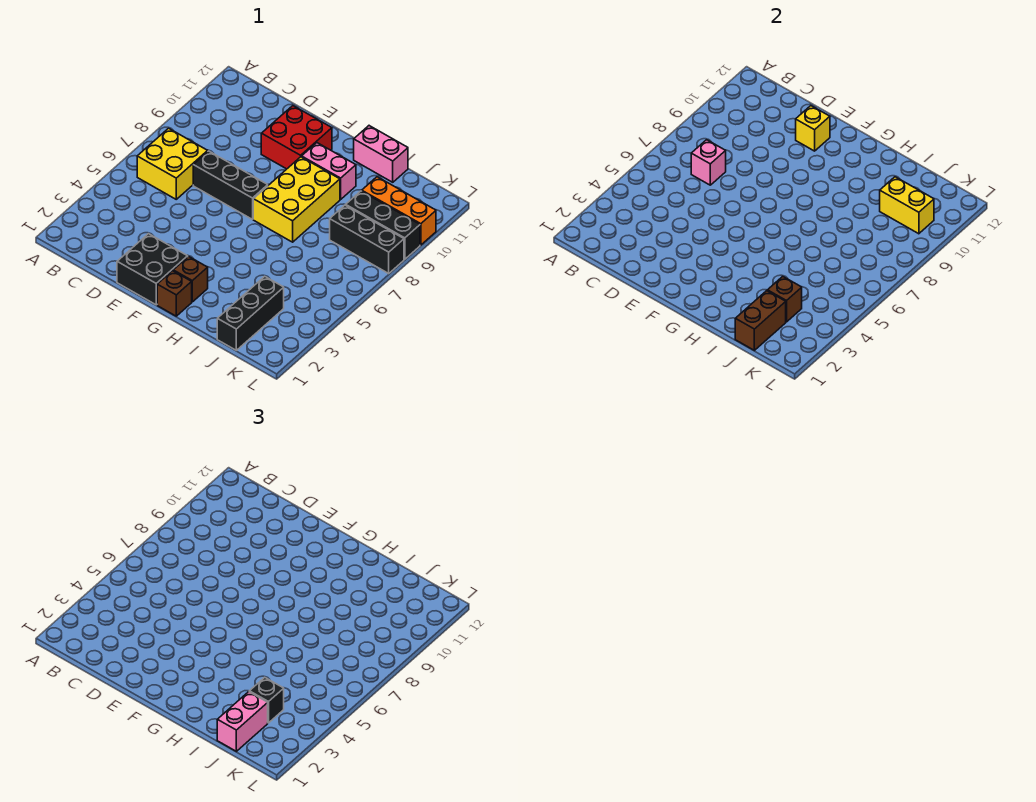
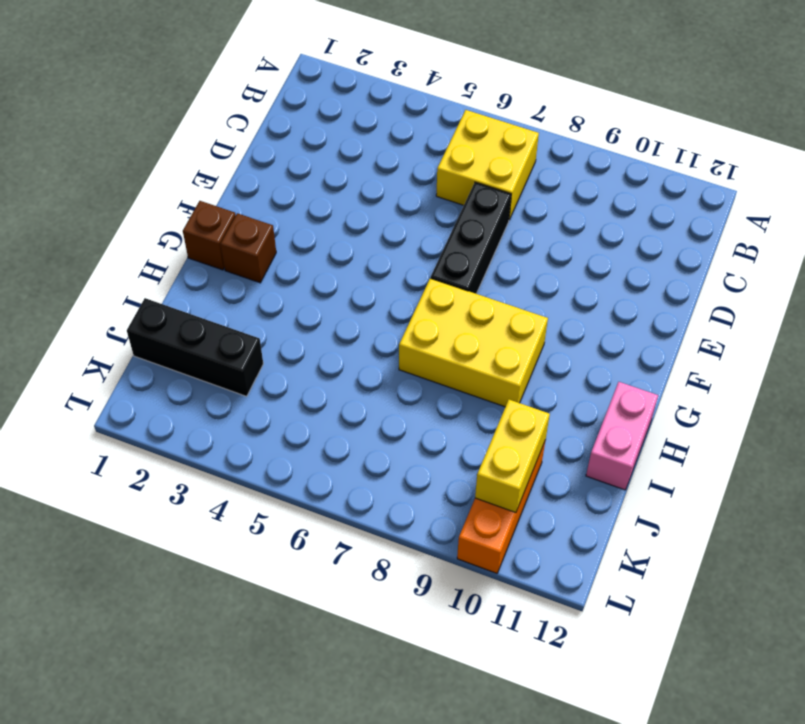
none -> black brick E1:F2 level 1
none -> red brick E10:F11 level 1
none -> pink brick G10:H10 level 1

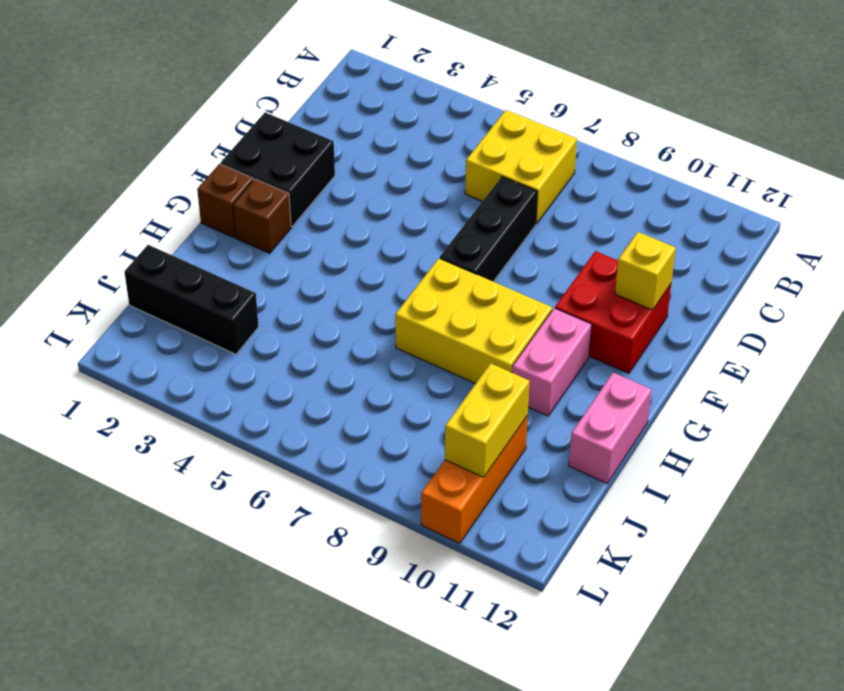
none -> black brick J8:L8 level 1
none -> black brick J9:L9 level 1
none -> pink brick C7 level 2

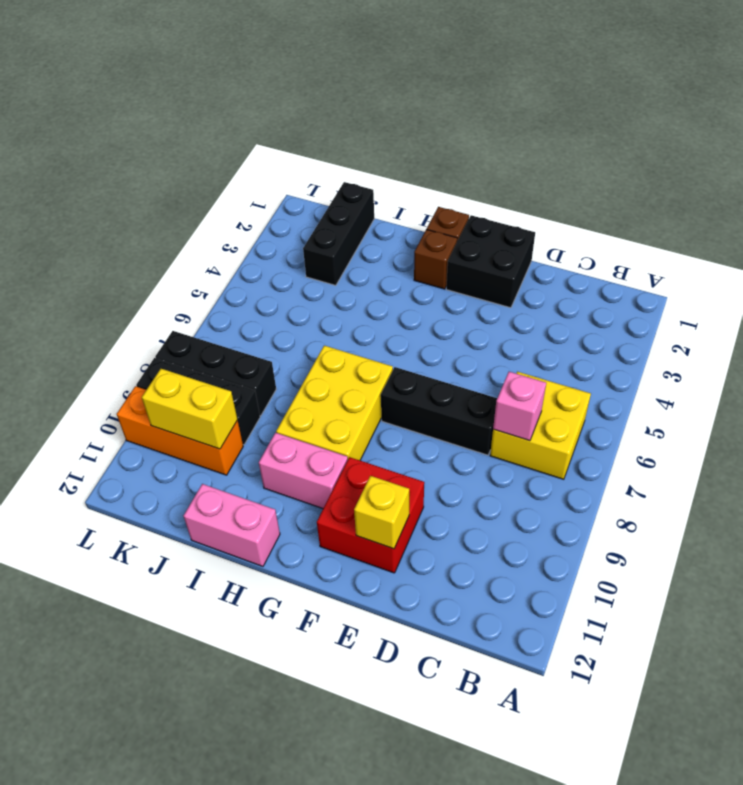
none -> brown brick J1:J2 level 2
none -> brown brick J3 level 2
none -> pink brick J1:J2 level 3

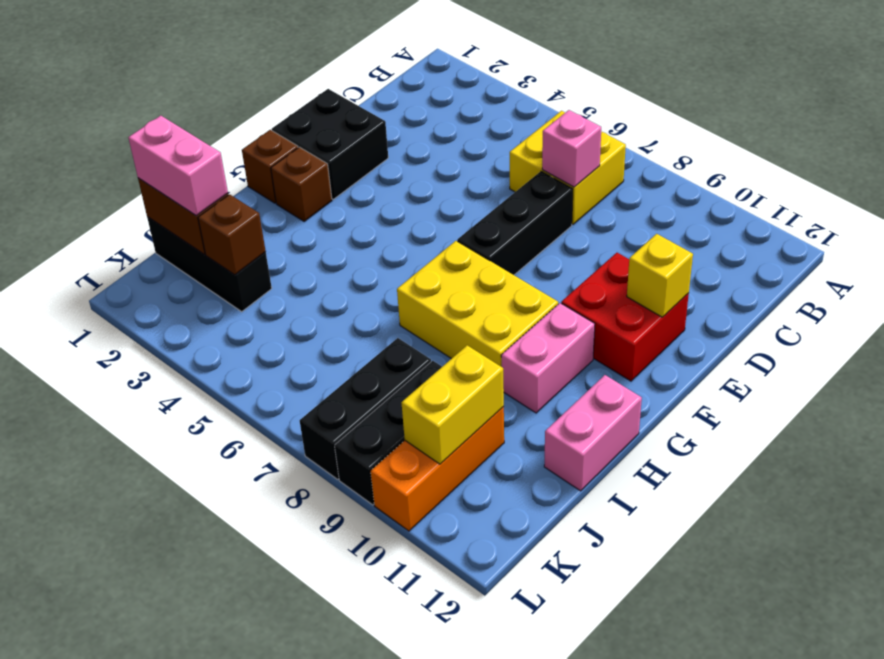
none -> black brick J3 level 3

